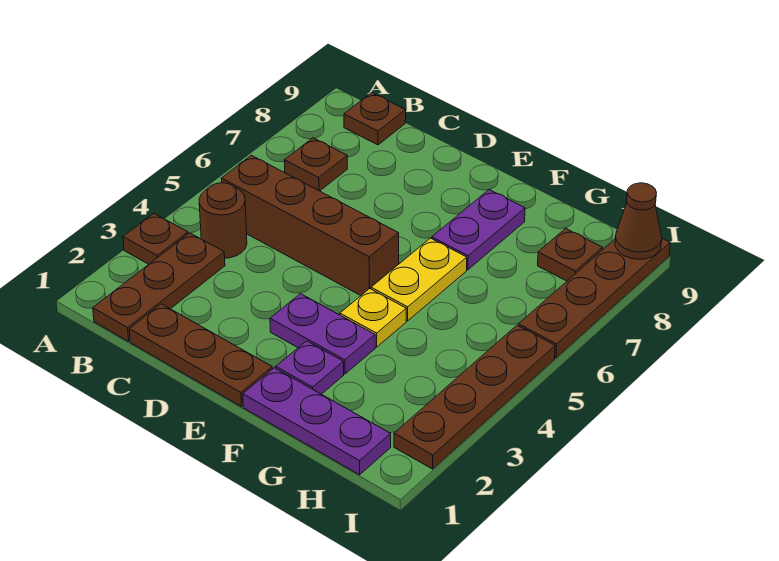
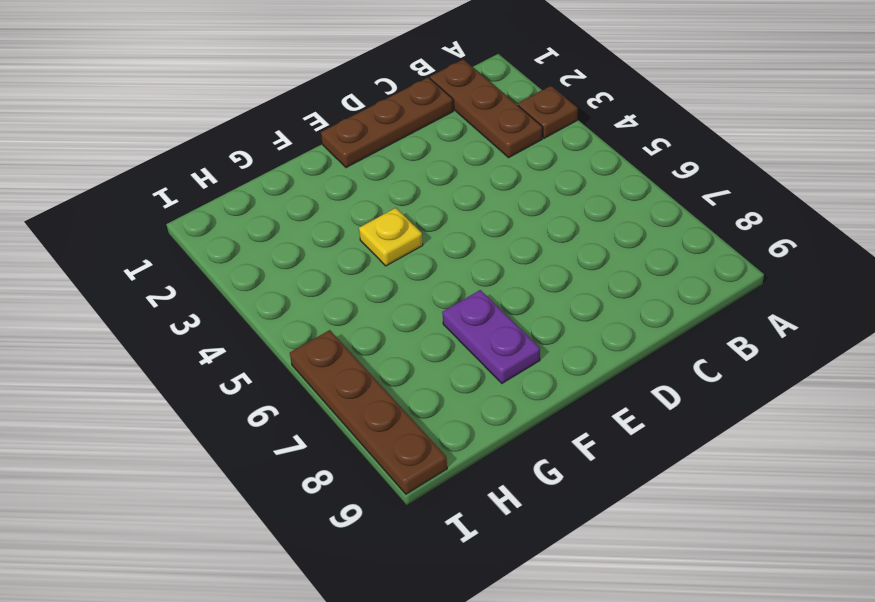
none -> brown round brick B4 level 1
none -> brown brick B5:E5 level 1
none -> brown plate B7 level 1

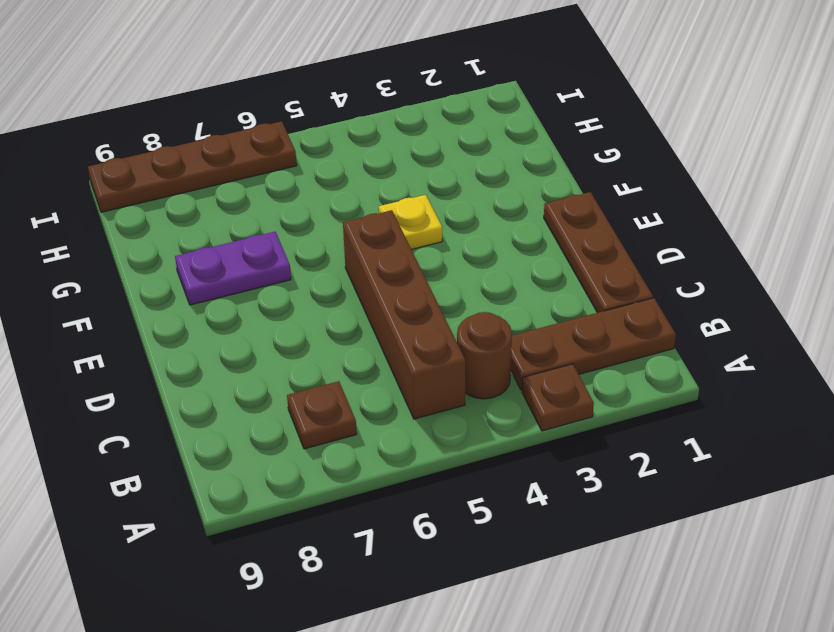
none -> brown plate B9 level 1
none -> purple plate E3:F3 level 1
none -> purple plate F1:H1 level 1

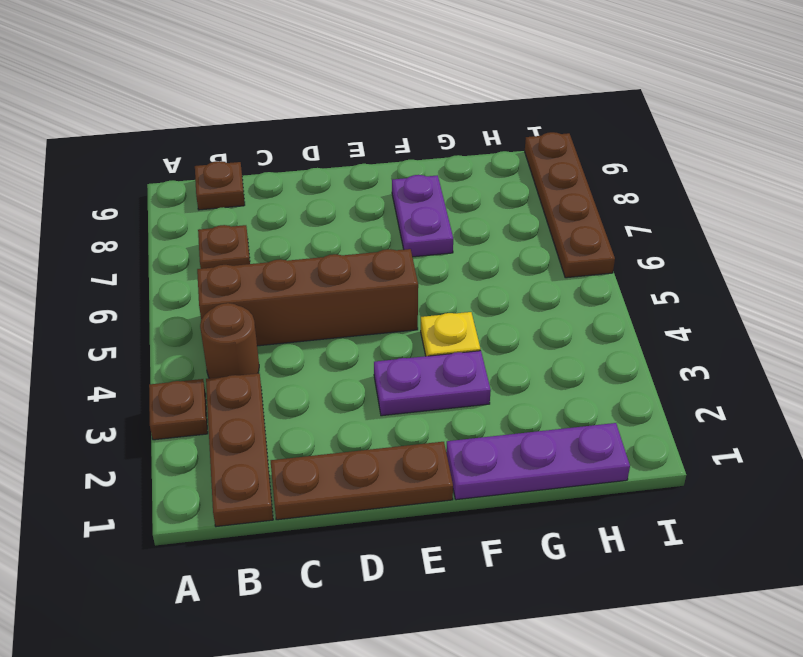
none -> purple plate F2 level 1
none -> yellow plate F5:F6 level 1
none -> brown plate H8 level 1

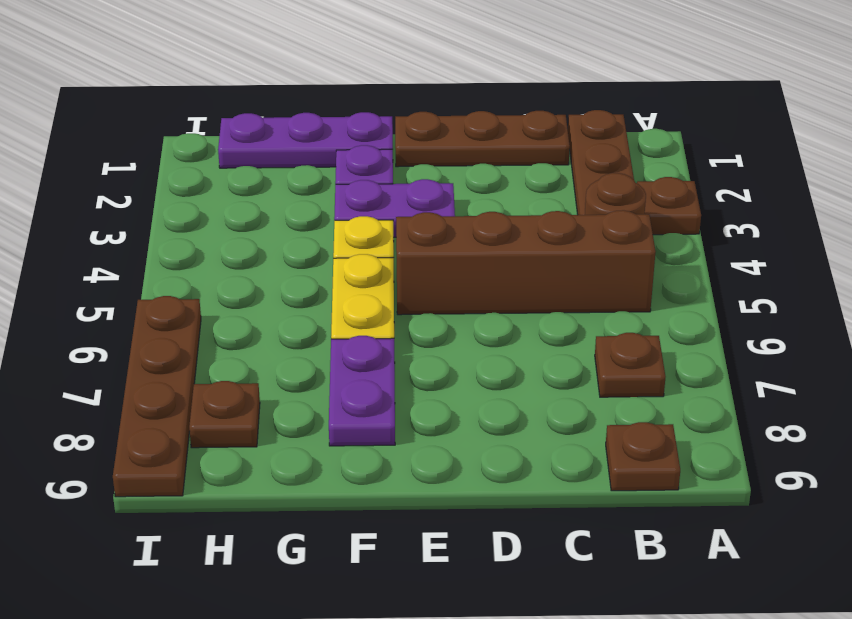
none -> brown plate I2:I5 level 1
none -> brown cone I9 level 2

